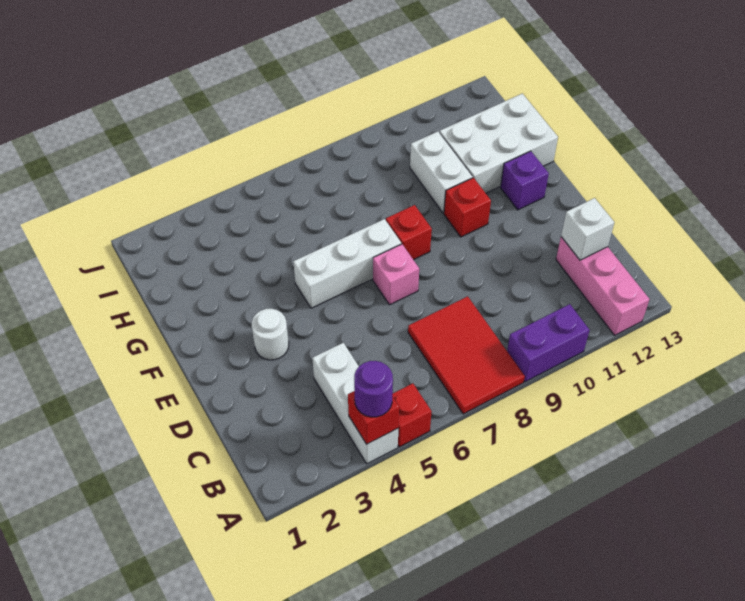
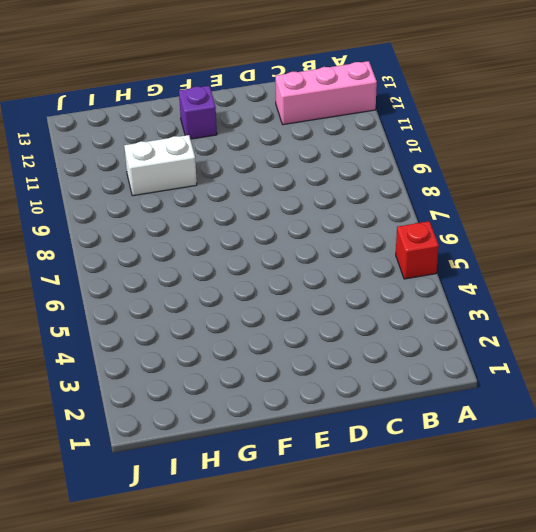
none -> white brick A4:C4 level 1
none -> red tile A7:C8 level 1
none -> purple brick A9:A10 level 1

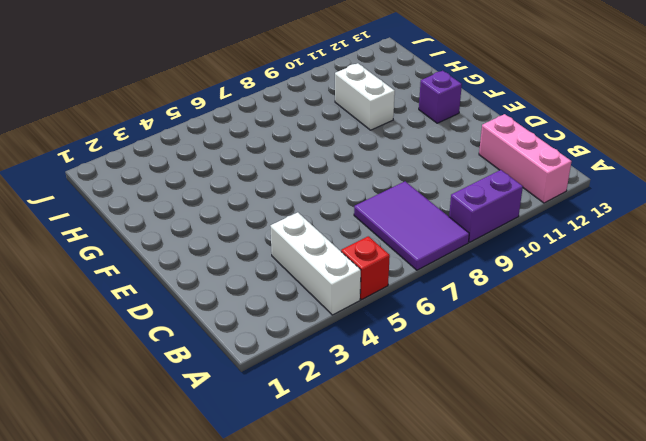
purple tile A7:C8 level 1 -> red tile A7:C8 level 1
none -> white round brick E3 level 1
none -> pink brick E7 level 1
none -> white brick F5:F7 level 1

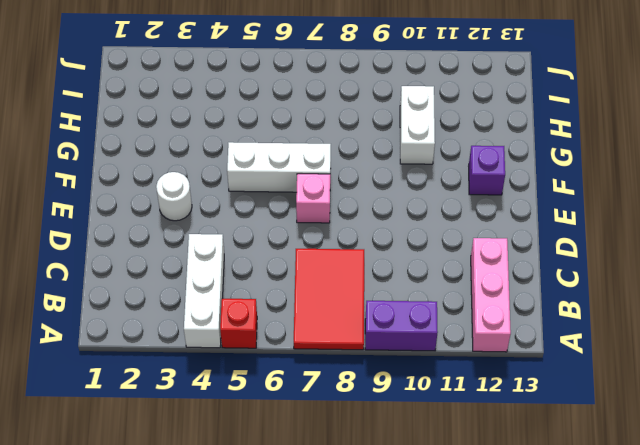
none -> red brick F8 level 1
none -> red brick F10 level 1
none -> white brick G11:H13 level 1

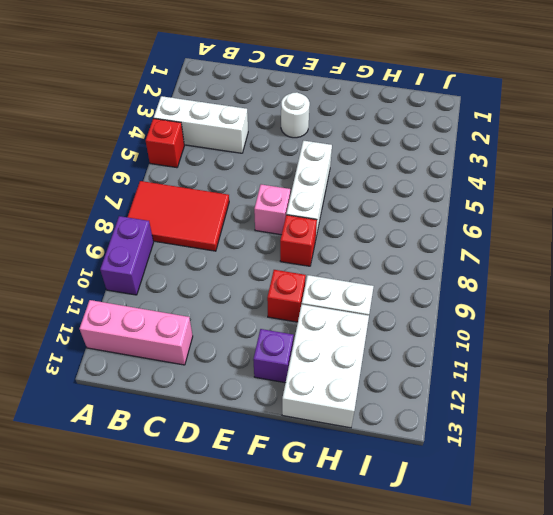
none -> red brick A4 level 2
none -> white brick C12 level 2
none -> purple round brick A4 level 3

